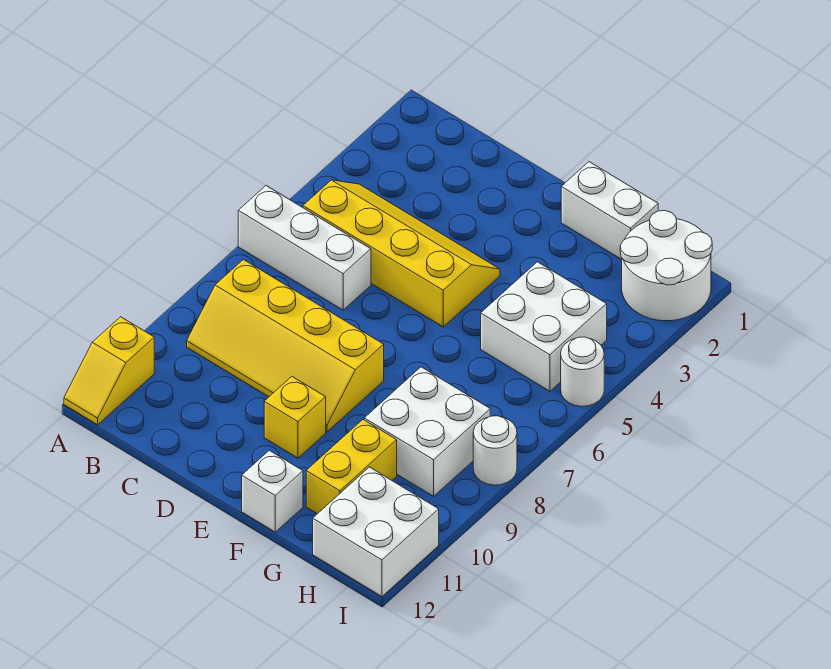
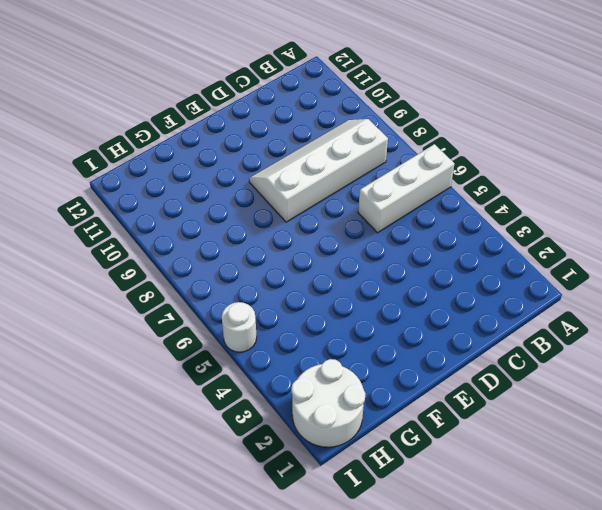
white slope B8:E9 level 1 top 8 -> yellow slope B8:E9 level 1 top 8
none -> yellow slope A11:A12 level 1 top 11
none -> yellow slope B4:E5 level 1 top 5
none -> yellow brick E10 level 1

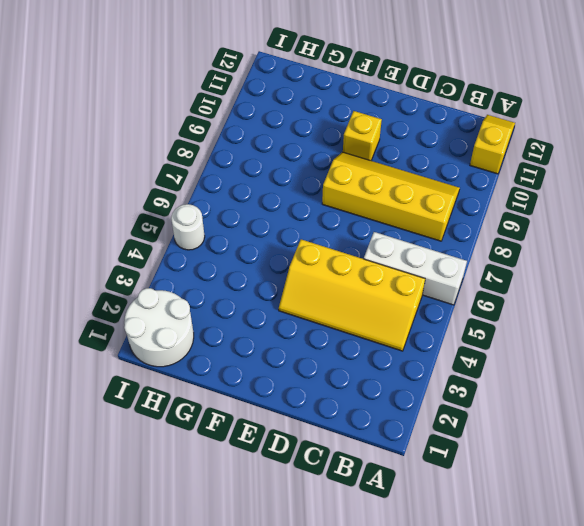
none -> white brick F1:G1 level 1
none -> white brick F12 level 1
none -> white brick G4:H5 level 1

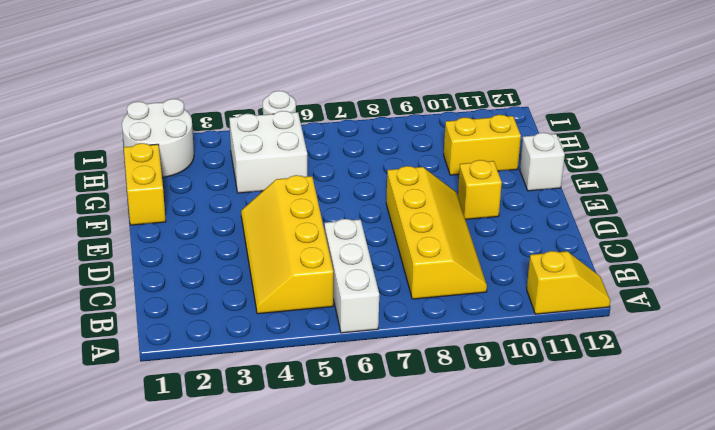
yellow brick F1:G1 level 1 -> white brick F1:G1 level 1
none -> white brick G8:H9 level 1
none -> white brick H11:I12 level 1
none -> white round brick I8 level 1

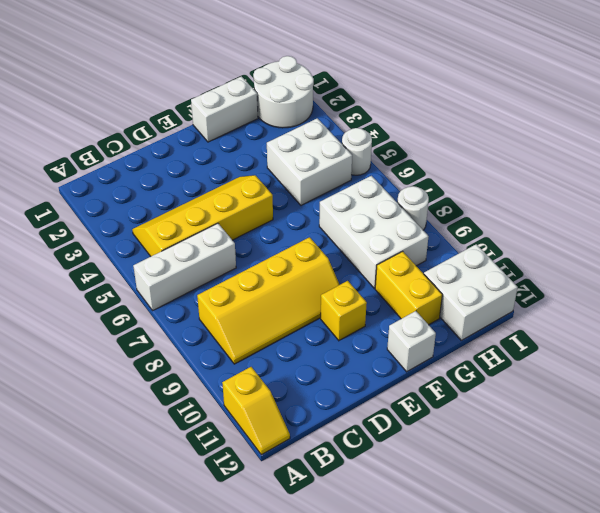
white brick G7:H9 level 1 -> white brick G8:H9 level 1

